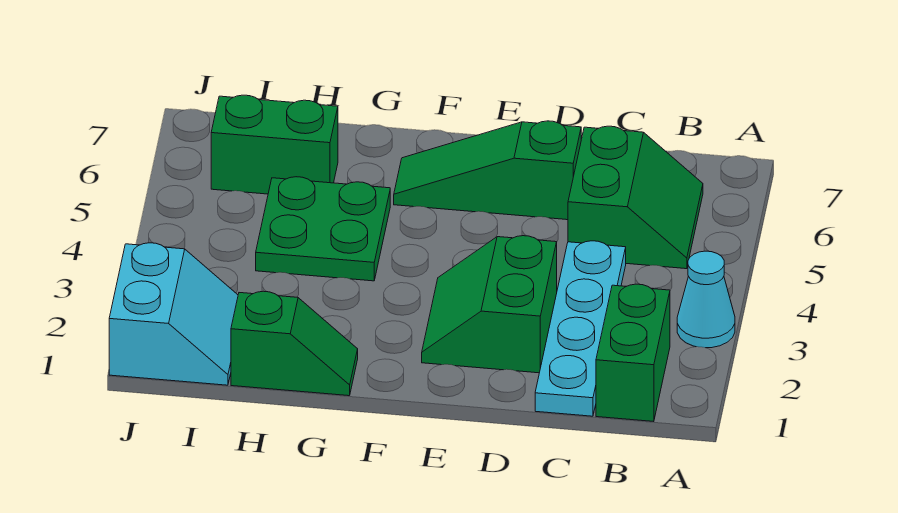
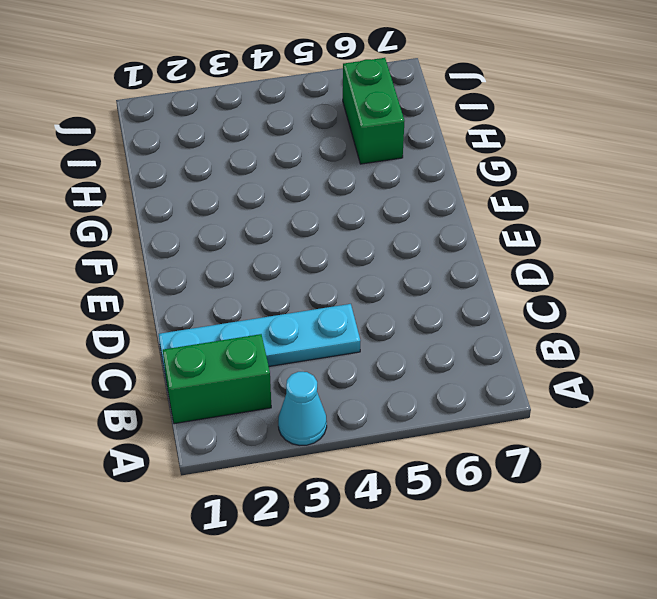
none -> green slope B5:C6 level 1 top C
none -> green slope D2:E3 level 1 top D

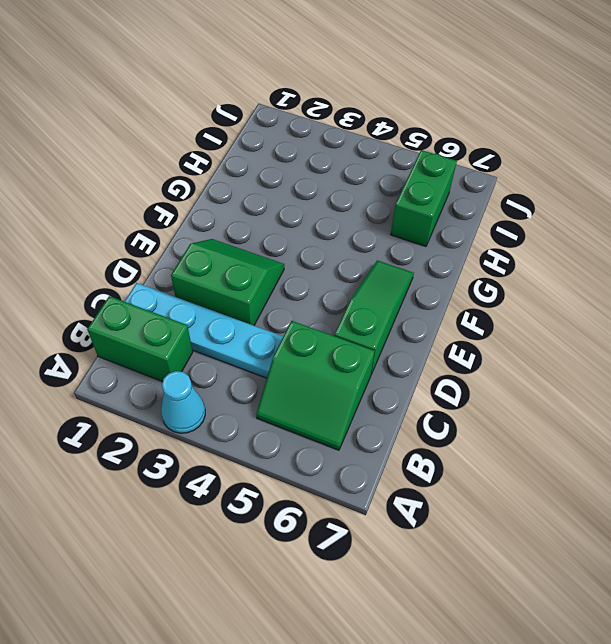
none -> green slope G1:H1 level 1 top H
none -> green plate G4:H5 level 1

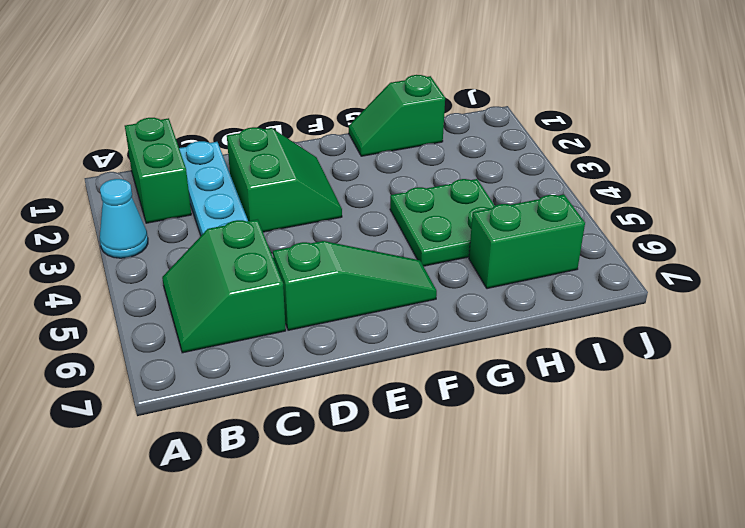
none -> cyan slope I1:J2 level 1 top J

